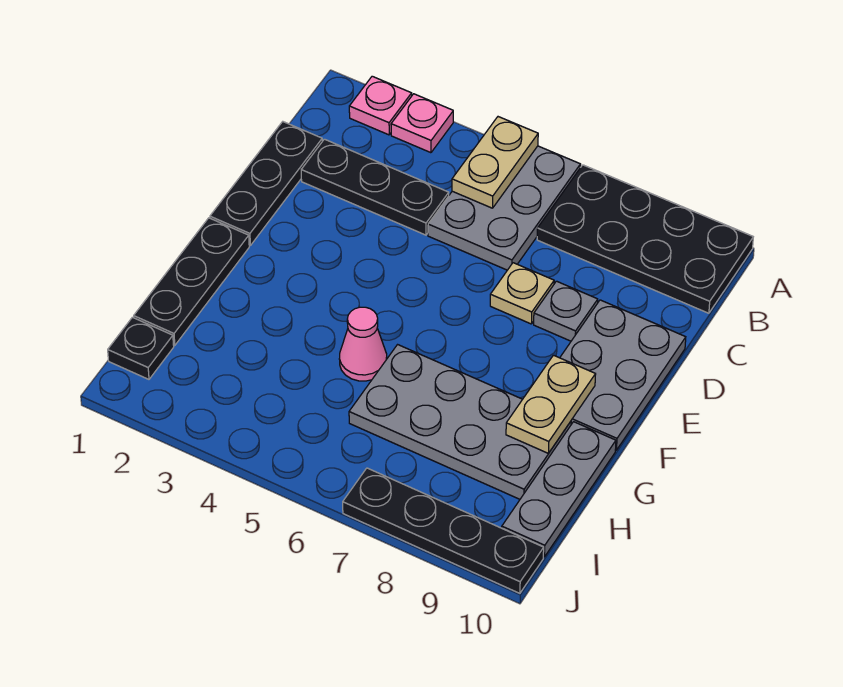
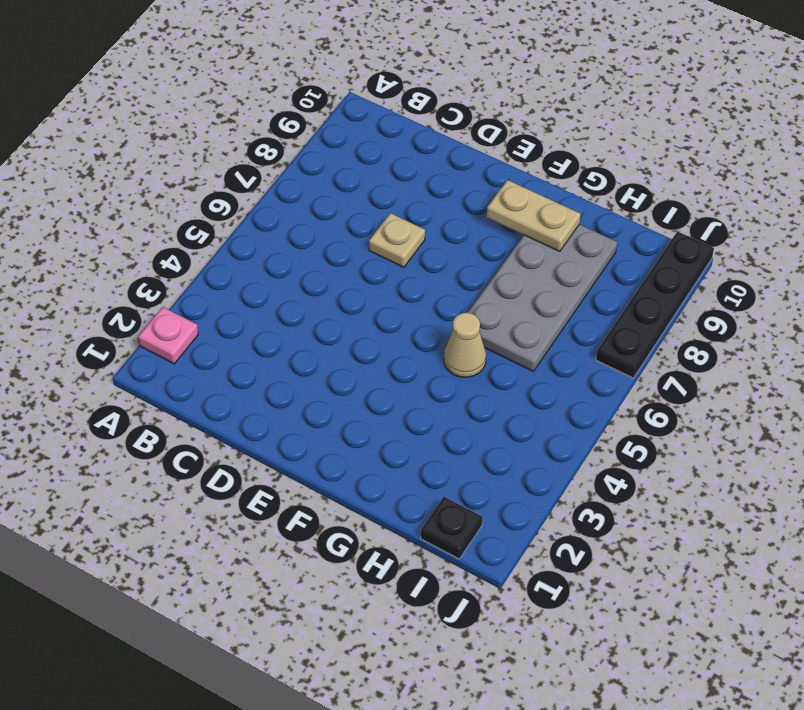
tan cone G5 level 1 -> pink cone G5 level 1
none -> pink plate A3 level 1
none -> grey plate A5:C6 level 1
none -> black plate A7:B10 level 1

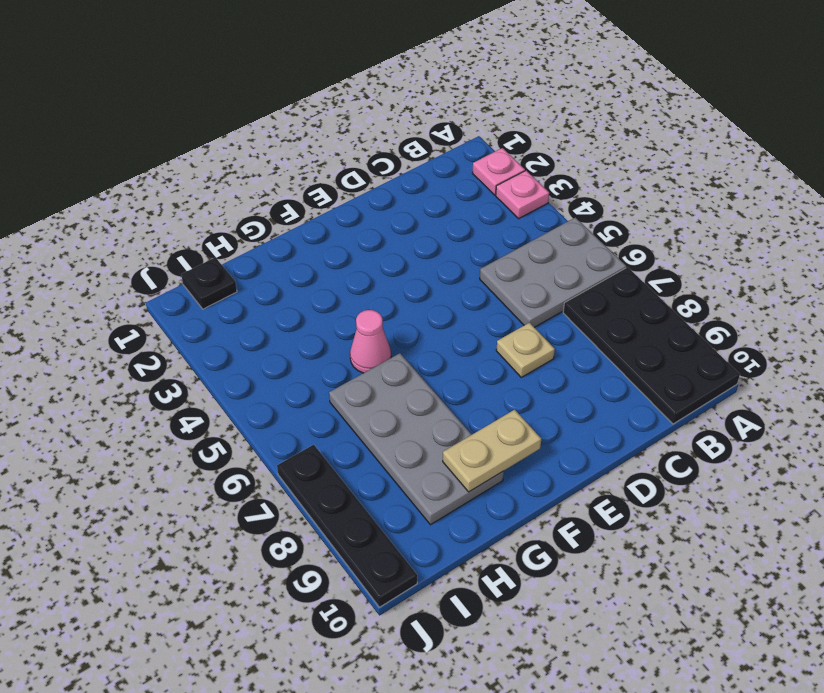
none -> black plate C1:E1 level 1
none -> black plate C2:C4 level 1
none -> grey plate D8 level 1

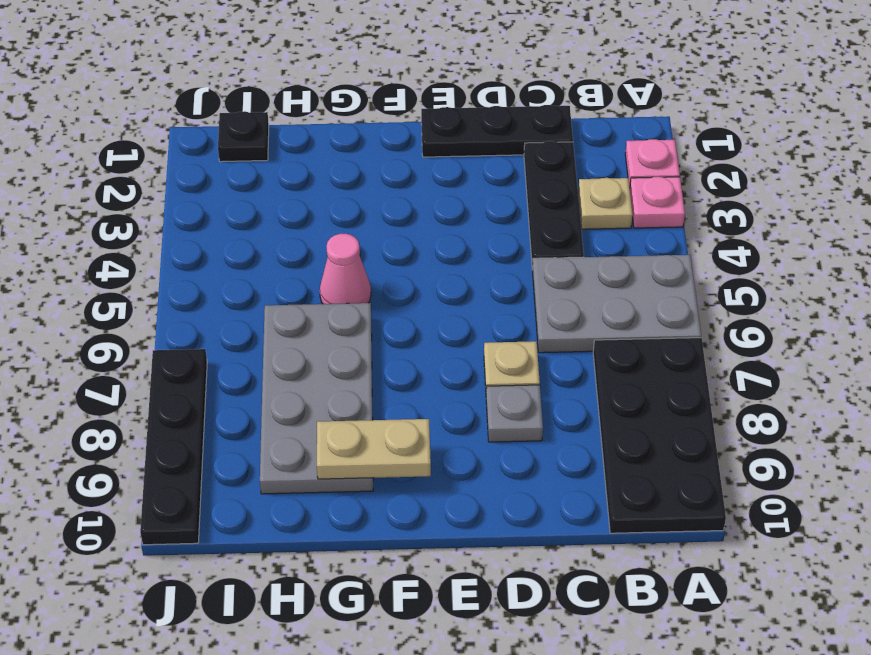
tan plate B3 level 1 -> none
none -> grey plate D9:F10 level 1
none -> black plate F1:H1 level 1
none -> grey plate G10:I10 level 1

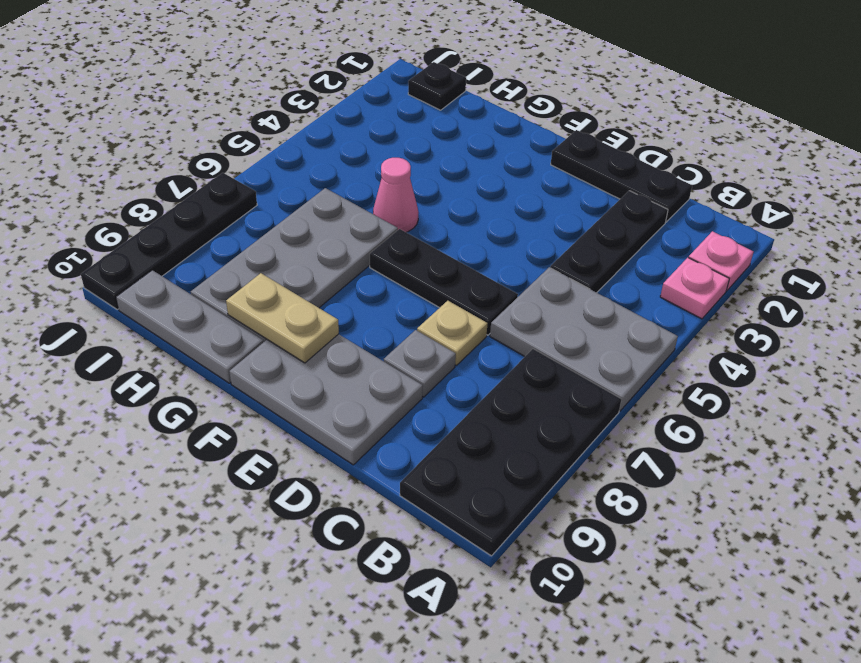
black plate D6:F6 level 1 -> black plate F1:H1 level 1
none -> tan plate A5:B5 level 2

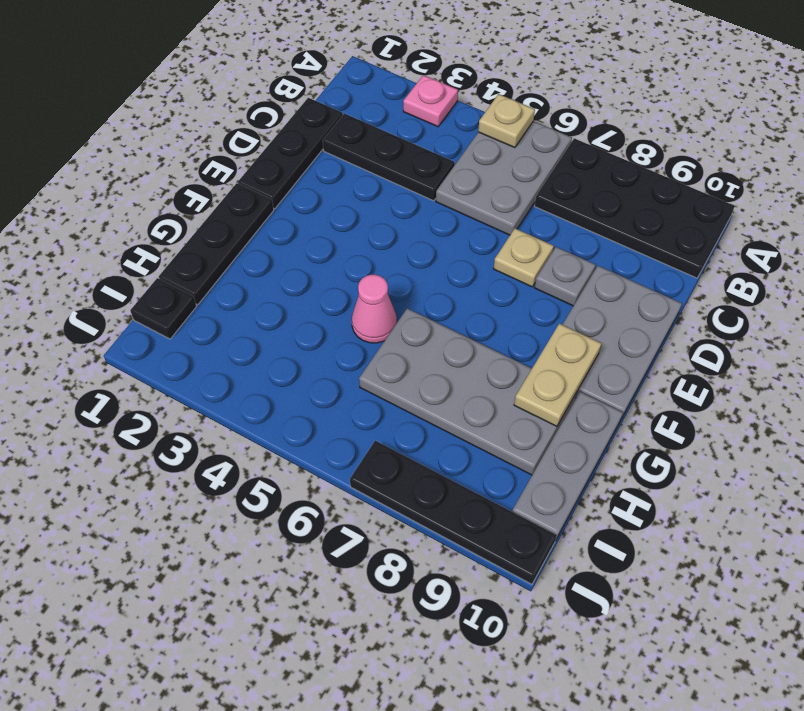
tan plate A5 level 2 -> tan plate A5:B5 level 2
none -> pink plate A2 level 1

